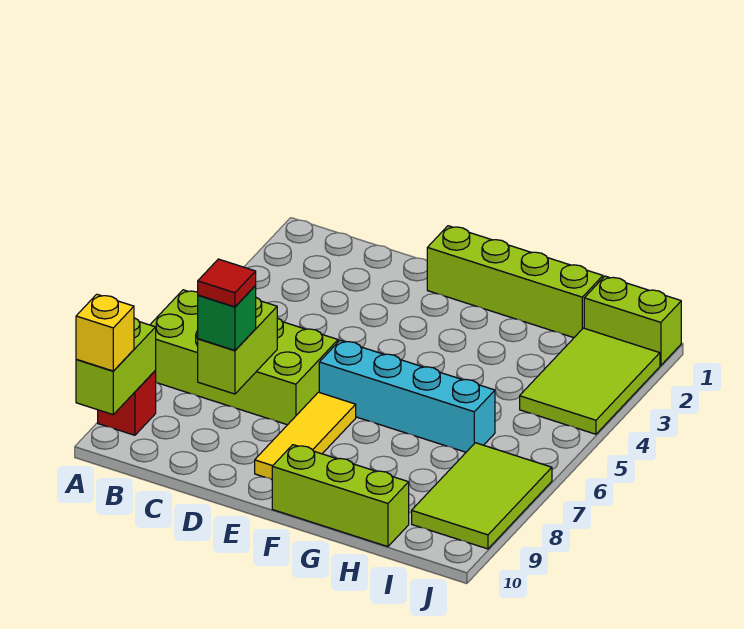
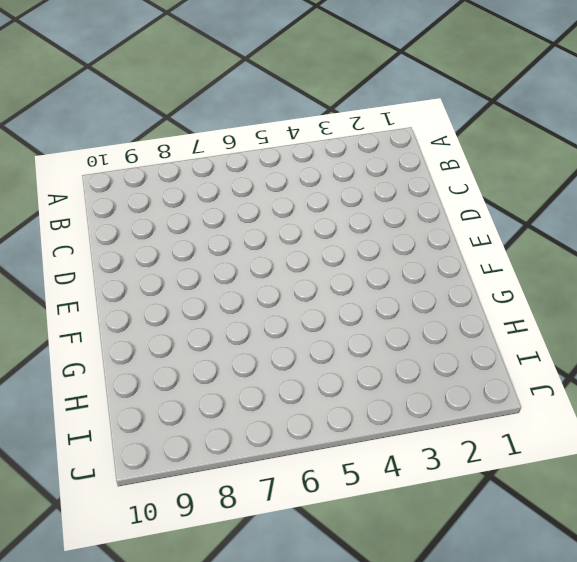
none -> lime brick A6:D7 level 1
none -> red brick A9 level 1
none -> lime brick E1:H1 level 1

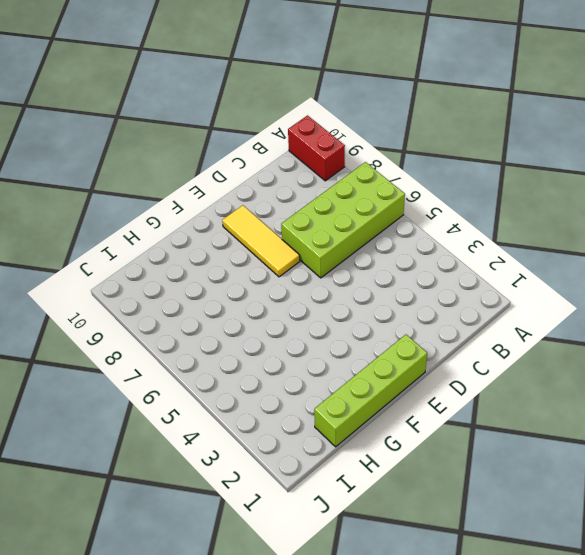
red brick A9:A10 level 1 -> red brick A9 level 1
none -> cyan brick E6:H6 level 1
none -> lime brick F10:H10 level 1
none -> lime brick I1:J1 level 1

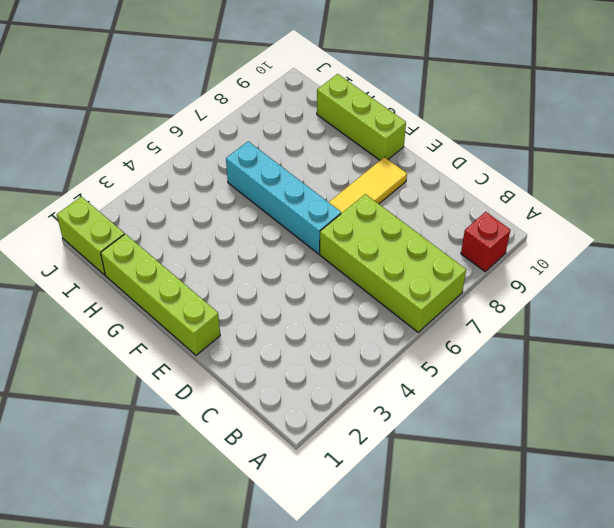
none -> lime tile I2:J4 level 1
none -> lime tile I7:J9 level 1
none -> lime brick A9:A10 level 2

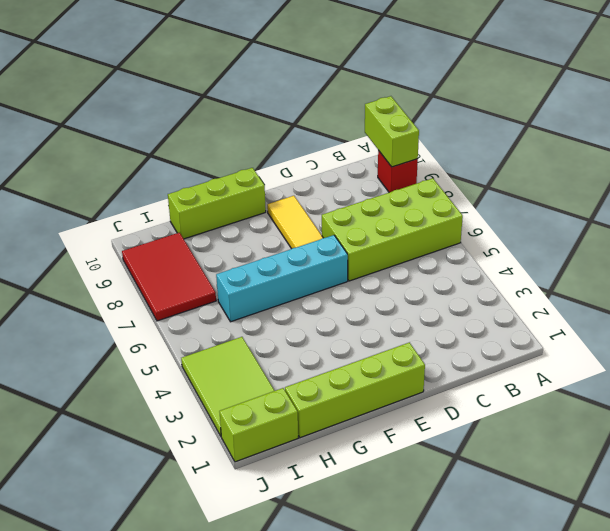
red tile I7:J9 level 1 -> lime tile I7:J9 level 1
none -> lime brick C7:C8 level 2
none -> yellow brick A10 level 3
none -> green brick C8 level 3

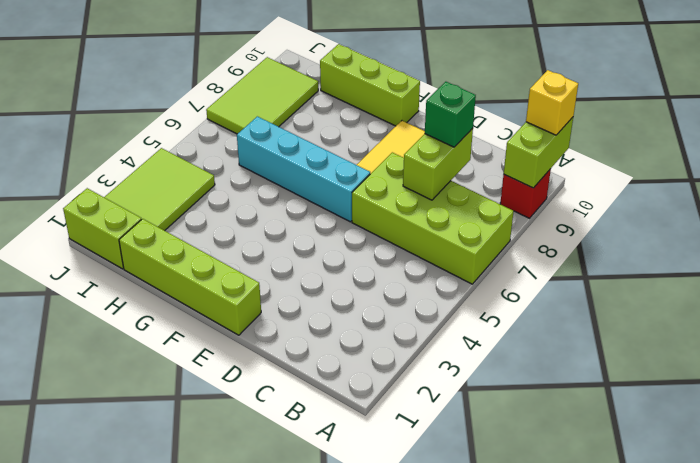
none -> red tile C8 level 4

